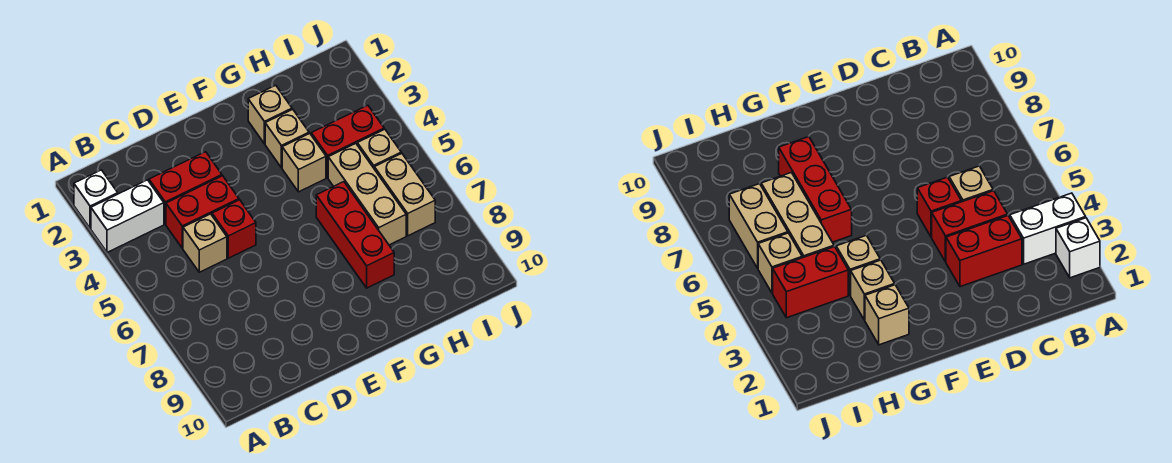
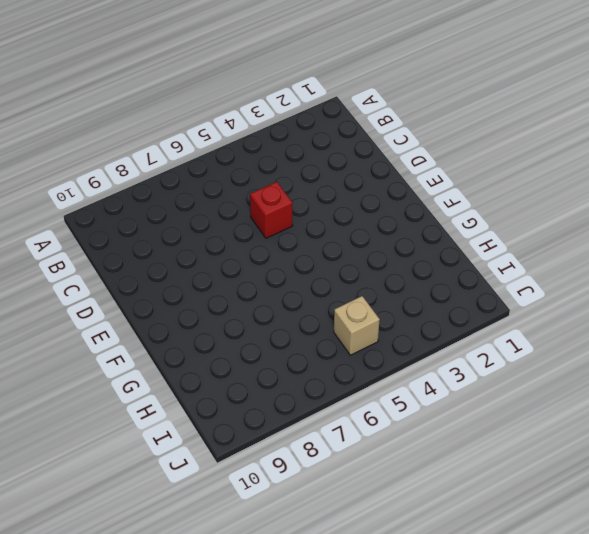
none -> white brick A2 level 1
none -> white brick A3:B3 level 1
none -> red brick C3:D3 level 1

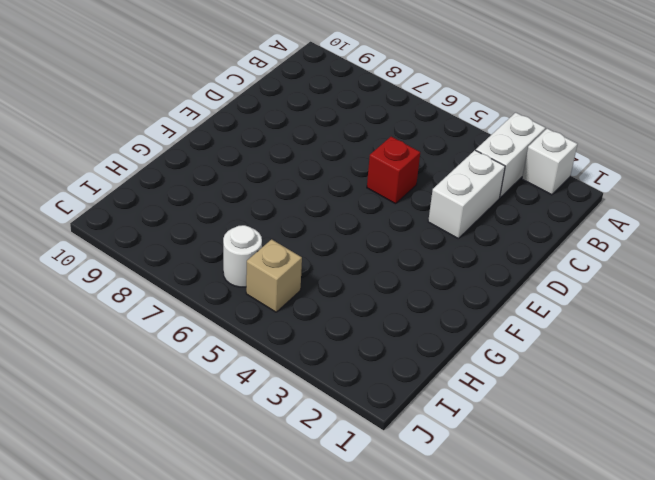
white brick C3:D3 level 1 -> red brick C3:D3 level 1
white round brick I6 level 1 -> tan brick I6:I7 level 1
none -> red brick C4:D4 level 1
none -> tan brick C5 level 1
none -> tan brick G2 level 1

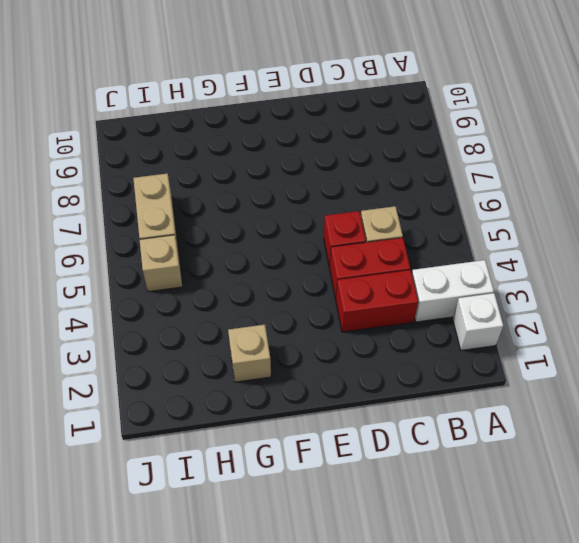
none -> tan brick G3 level 1
none -> tan brick G4 level 1
none -> red brick G6:G8 level 1

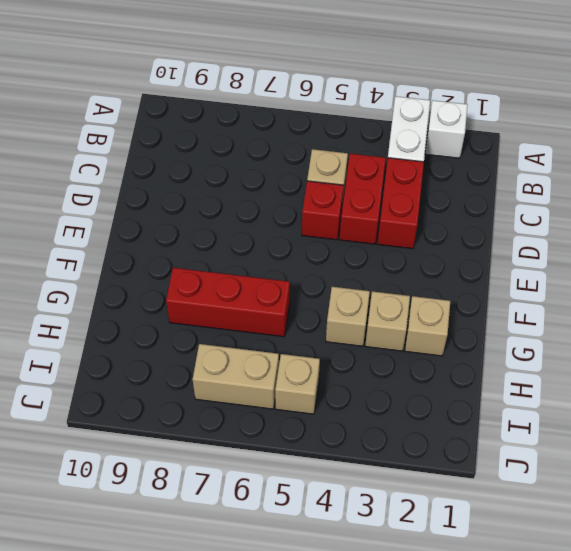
none -> red brick H4:I4 level 1
none -> tan brick H5:H7 level 1

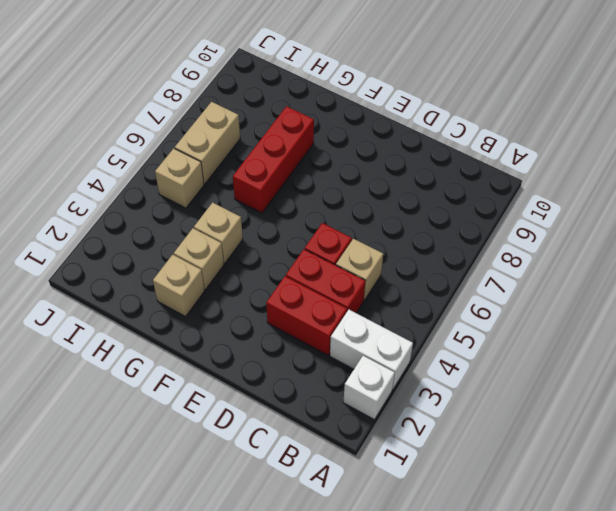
none -> red brick H4:I4 level 1
none -> tan brick H5:H7 level 1

